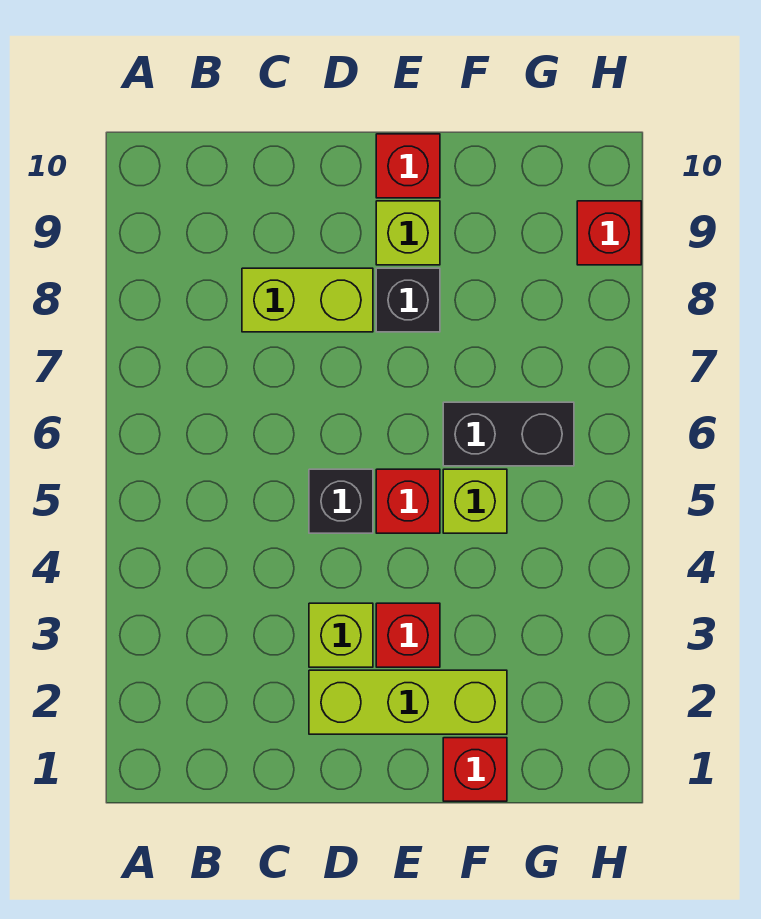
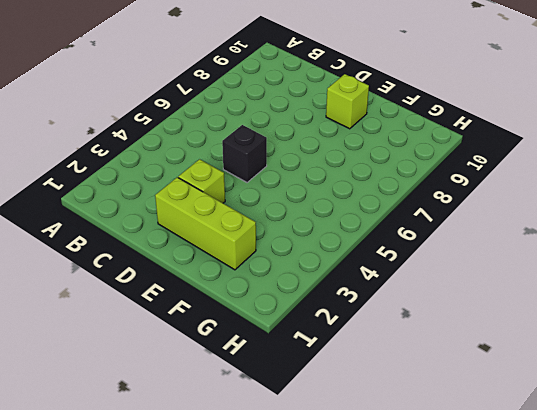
none -> lime brick C8:D8 level 1
none -> red brick E3 level 1
none -> red brick E5 level 1

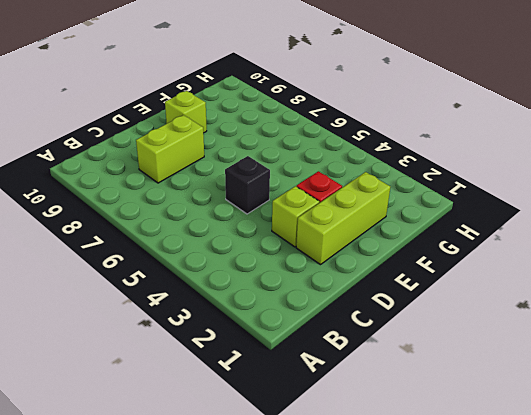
none -> red brick E5 level 1
none -> black brick E8 level 1
none -> red brick E10 level 1

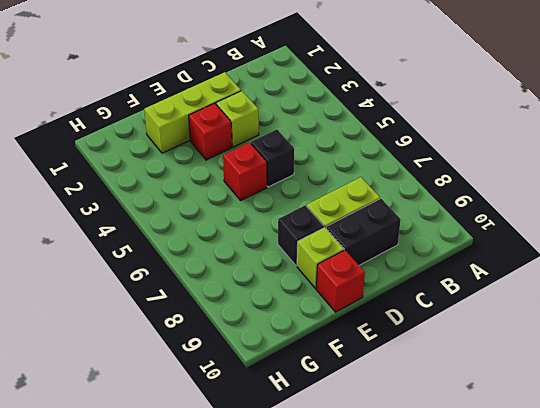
black brick C9:D9 level 1 -> black brick F6:G6 level 1
none -> red brick F1 level 1
none -> lime brick F5 level 1
none -> red brick H9 level 1

